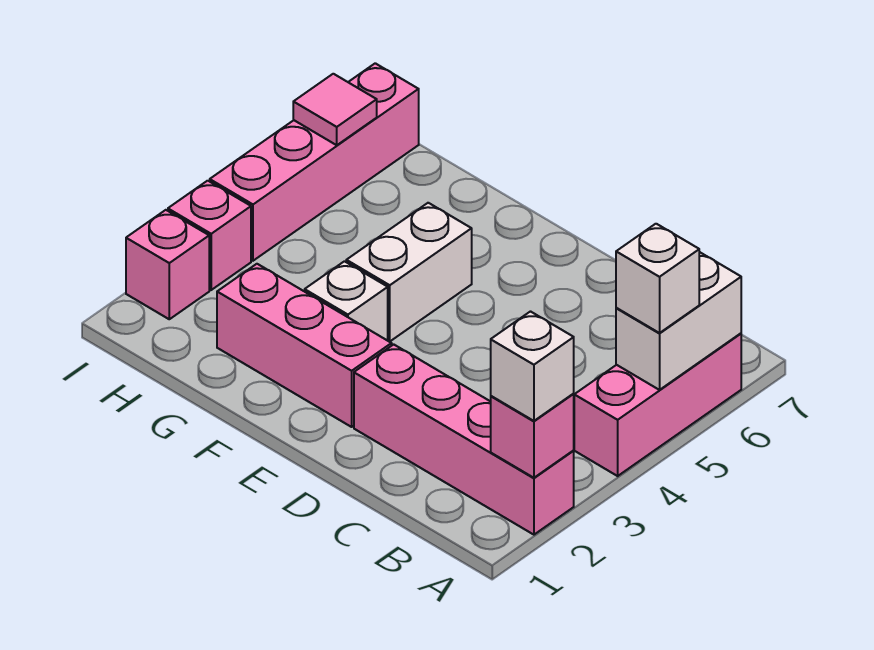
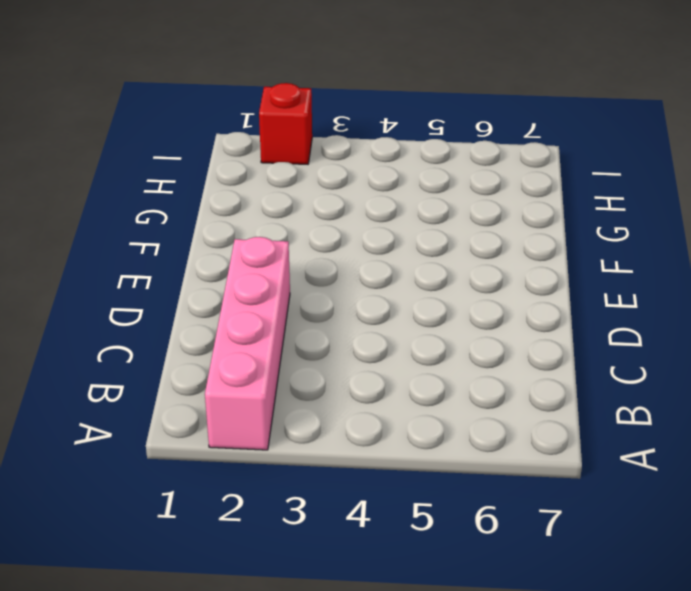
red brick I2 level 1 -> pink brick I2 level 1
none -> pink brick A4:A6 level 1
none -> pink brick E2:G2 level 1
none -> white brick F3 level 1

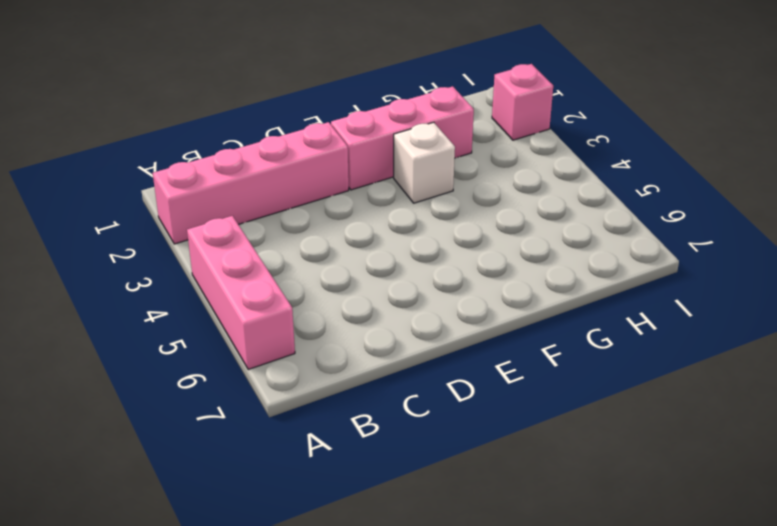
none -> white brick F4:F5 level 1
none -> pink brick I3 level 1
none -> pink brick I4:I7 level 1

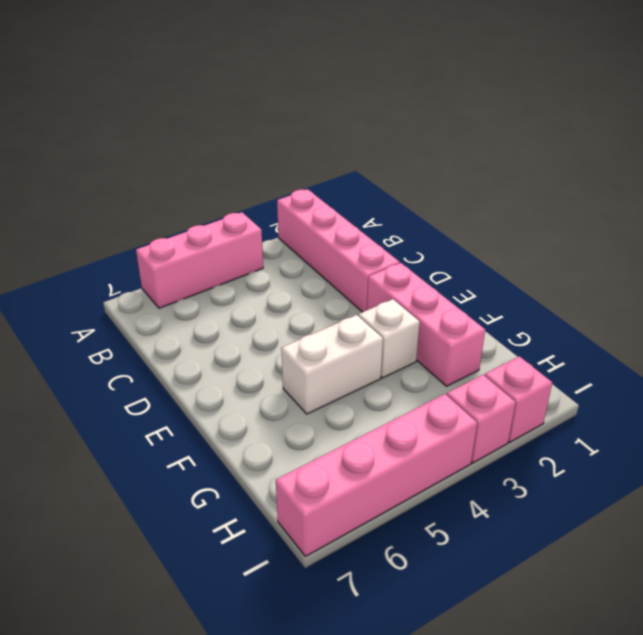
none -> pink brick A2 level 2
none -> white brick A5:A6 level 2
none -> pink tile I6 level 2

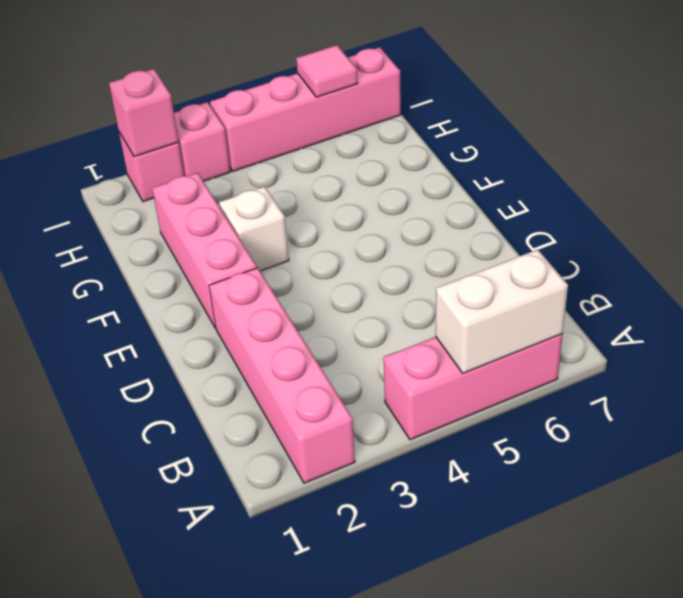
pink brick I2 level 2 -> pink brick A2 level 2
none -> white brick F4:F5 level 1
none -> white brick A2 level 3
none -> white brick A5 level 3

